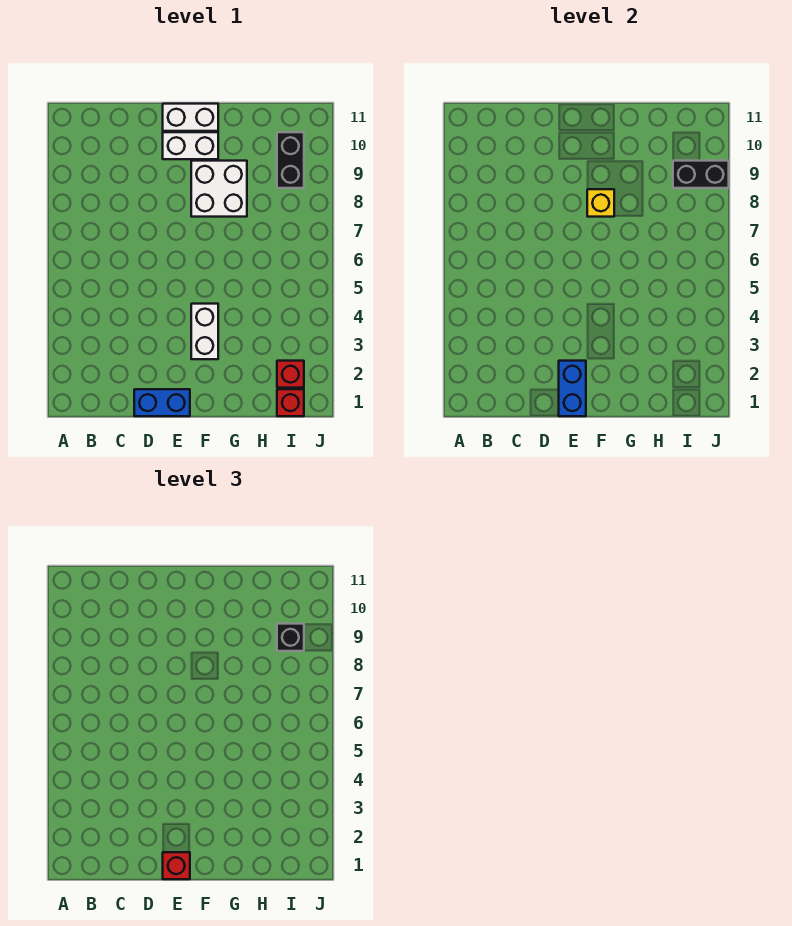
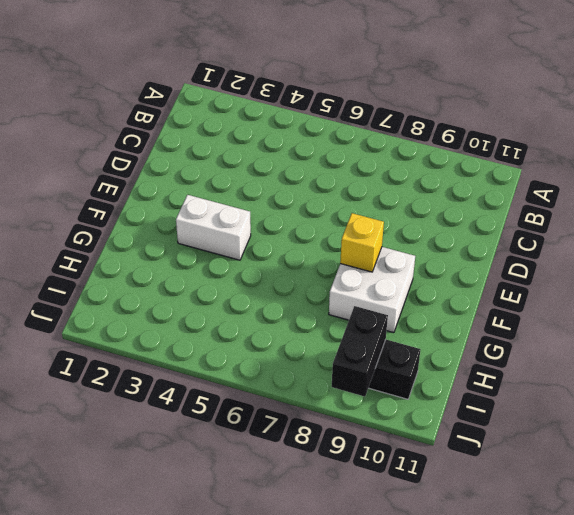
none -> blue brick D1:E1 level 1
none -> white brick E10:F10 level 1
none -> white brick E11:F11 level 1

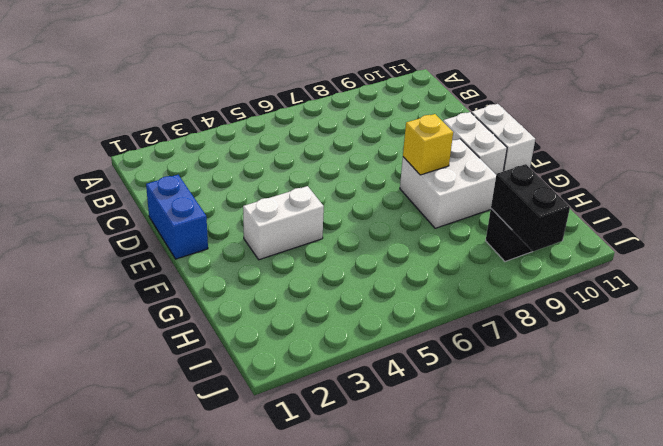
none -> red brick I1 level 1
none -> red brick I2 level 1
none -> blue brick E1:E2 level 2

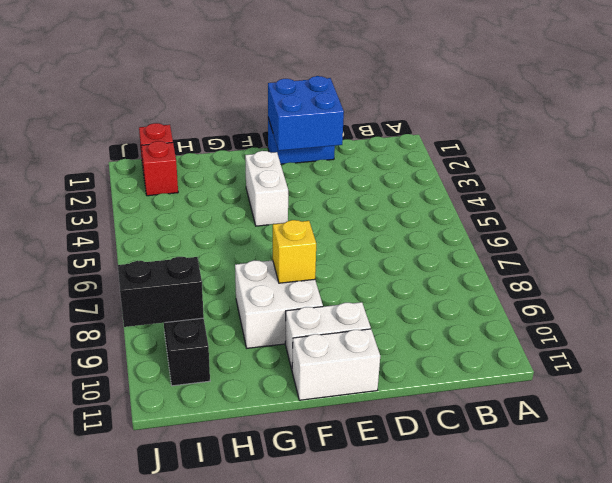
blue brick D1:E2 level 2 -> blue brick E1:E2 level 2
none -> red brick E1 level 3
none -> black brick I9 level 3

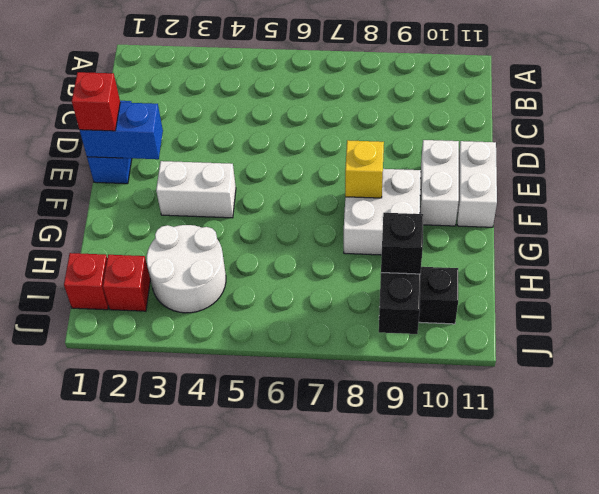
white round brick H3:I4 level 1 -> none

